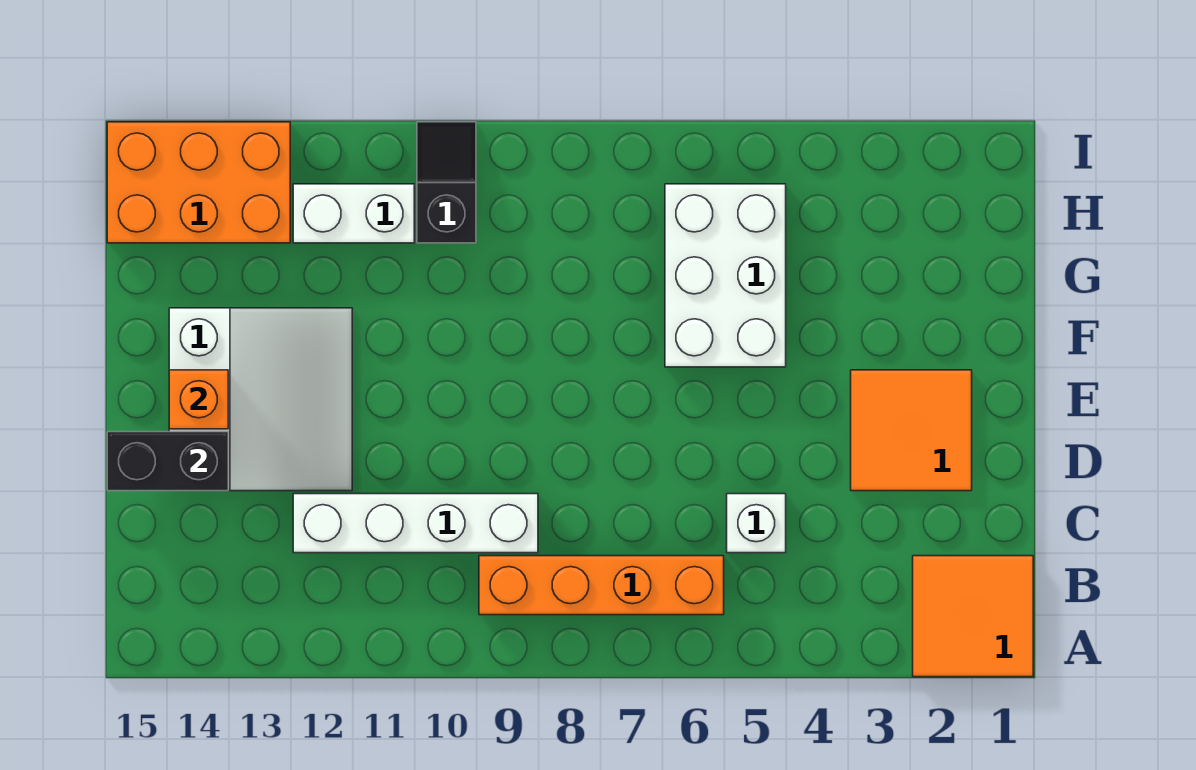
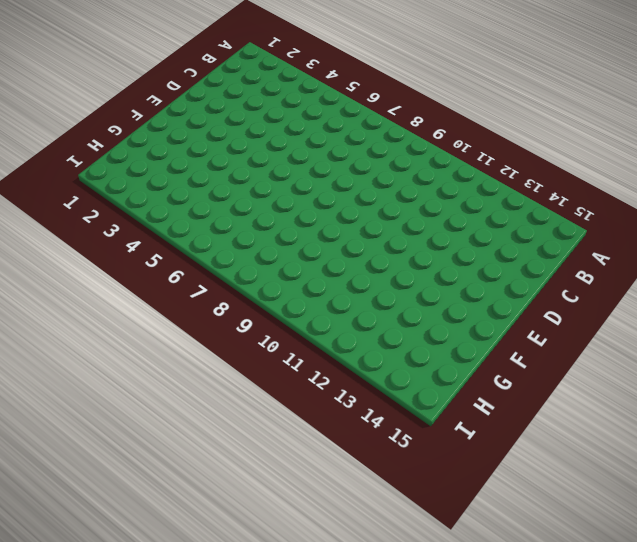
none -> orange tile A1:B2 level 1
none -> orange brick B6:B9 level 1
none -> white brick C5 level 1

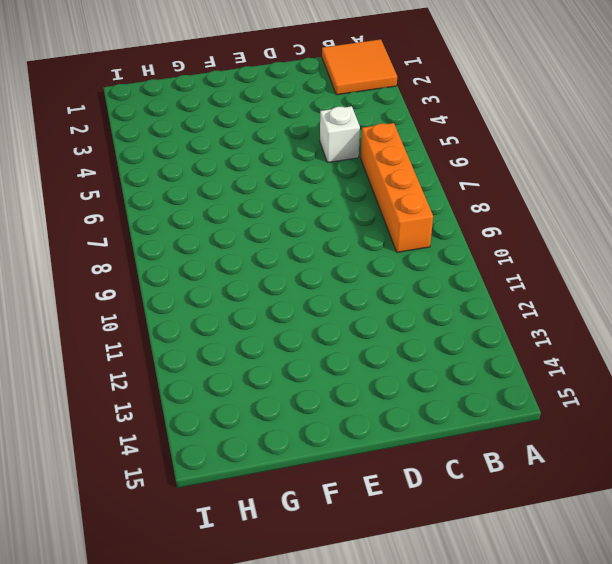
none -> white brick C9:C12 level 1
none -> orange tile D2:E3 level 1
none -> white slope D12:F14 level 1 top 14

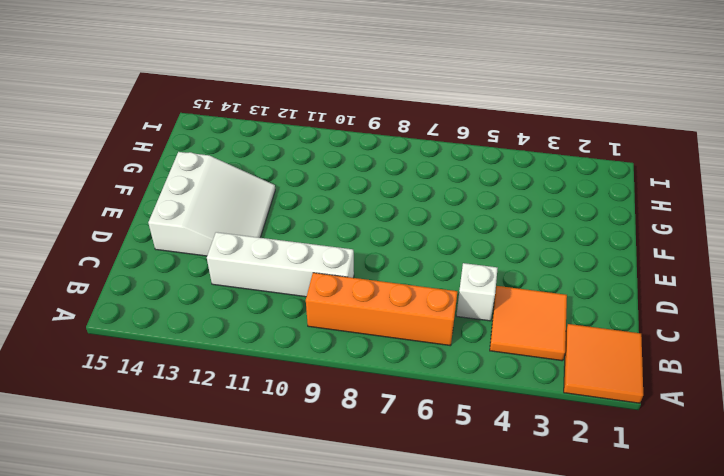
orange tile B3:C4 level 1 -> orange tile D2:E3 level 1
none -> white brick F5:H6 level 1
none -> black slope H10:I10 level 1 top H
none -> white brick H11:H12 level 1

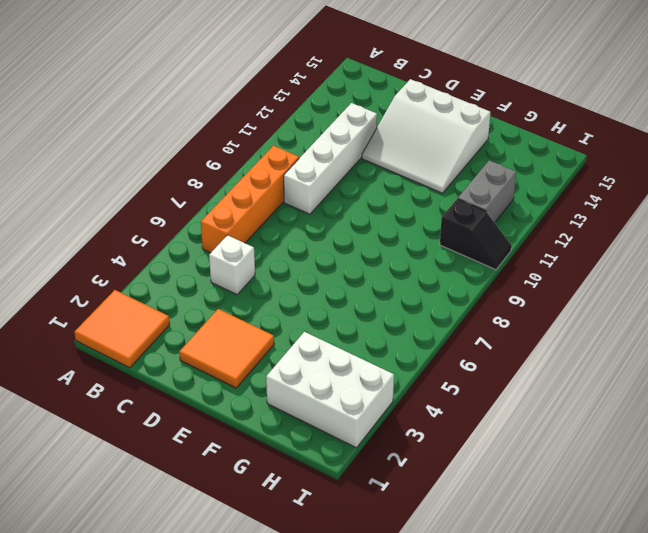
white brick G2:I3 level 1 -> white brick F5:H6 level 1
grey brick H11:H12 level 1 -> white brick H11:H12 level 1
none -> orange brick H13:I15 level 1
none -> black brick D14:D15 level 2
none -> orange brick E14 level 2

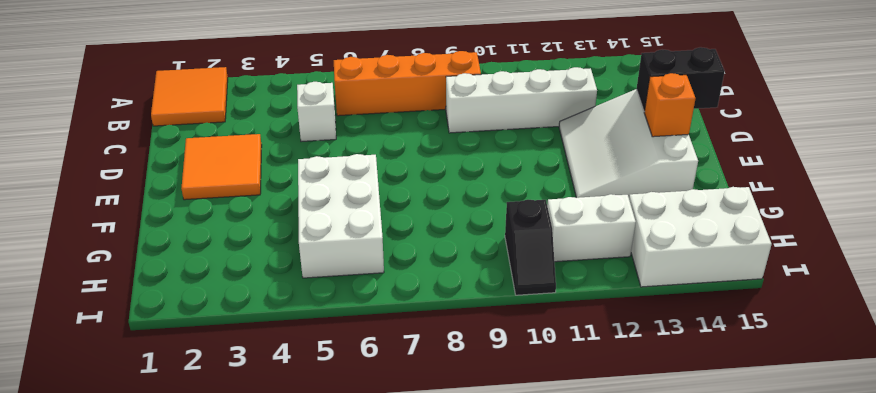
white brick H13:I15 level 1 -> orange brick H13:I15 level 1

